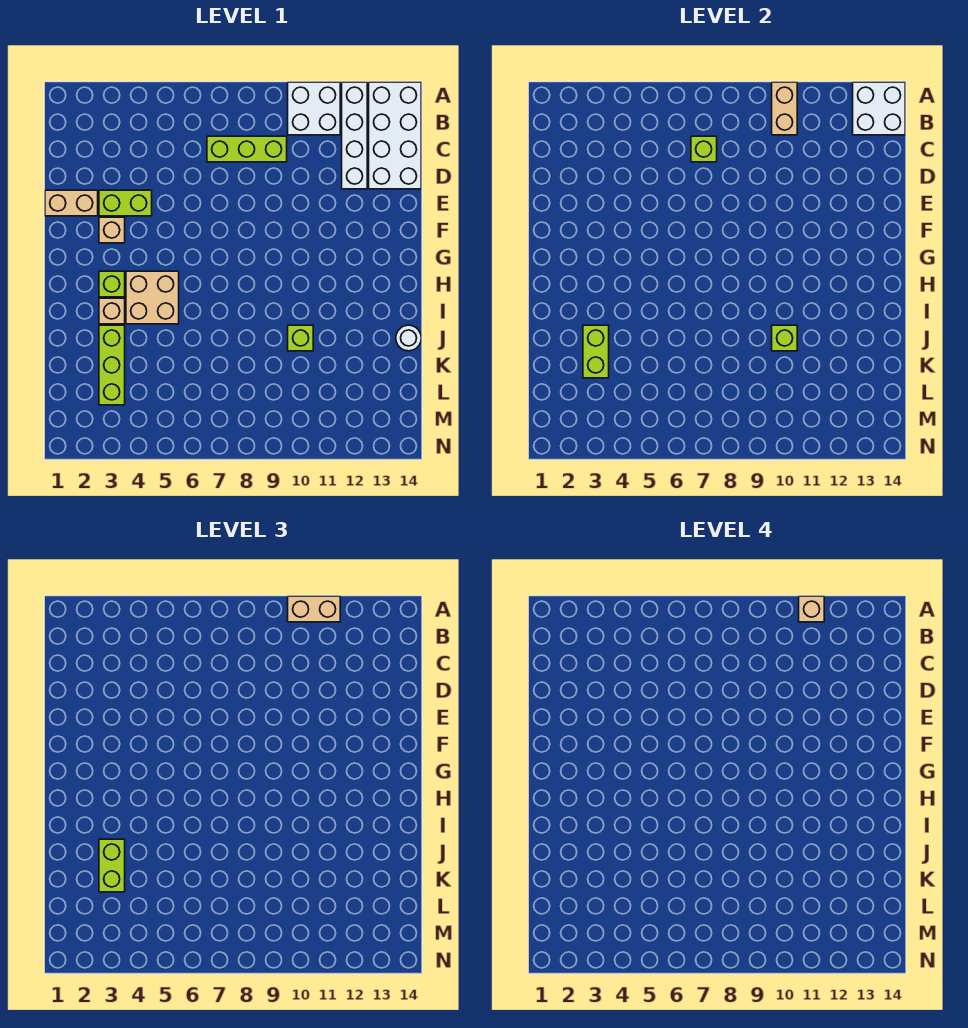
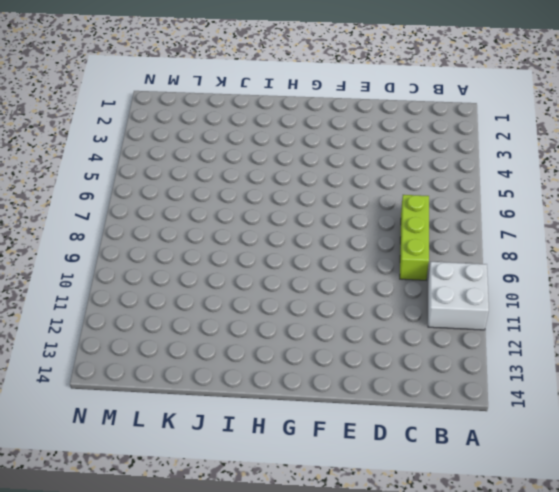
none -> white brick A12:D12 level 1
none -> white brick A13:D14 level 1
none -> tan brick E1:E2 level 1

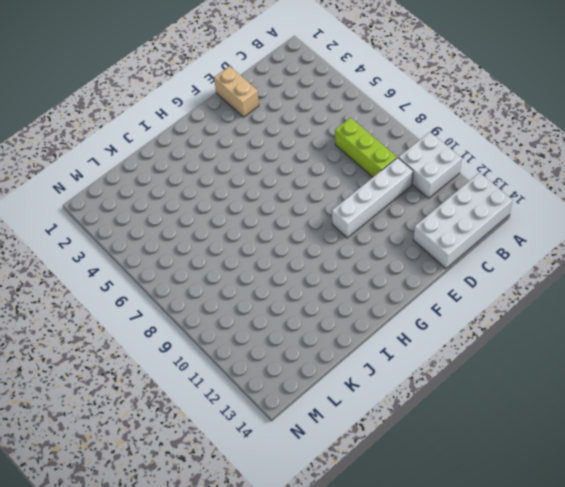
white brick C10:F10 level 1 -> white brick A12:D12 level 1
none -> lime brick E3:E4 level 1
none -> tan brick F3 level 1
none -> lime brick H3 level 1

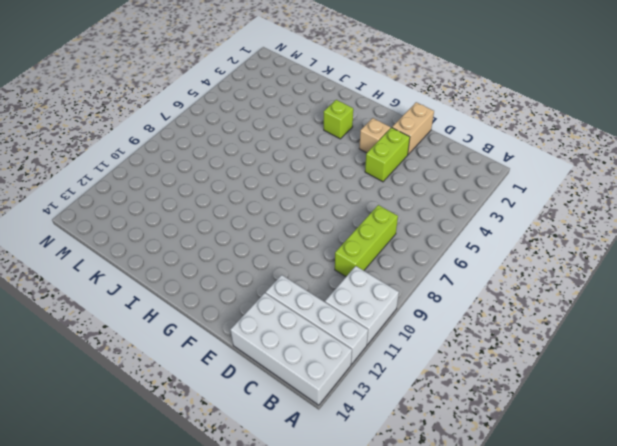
none -> tan brick H4:I5 level 1
none -> tan brick I3 level 1
none -> lime brick J3:L3 level 1

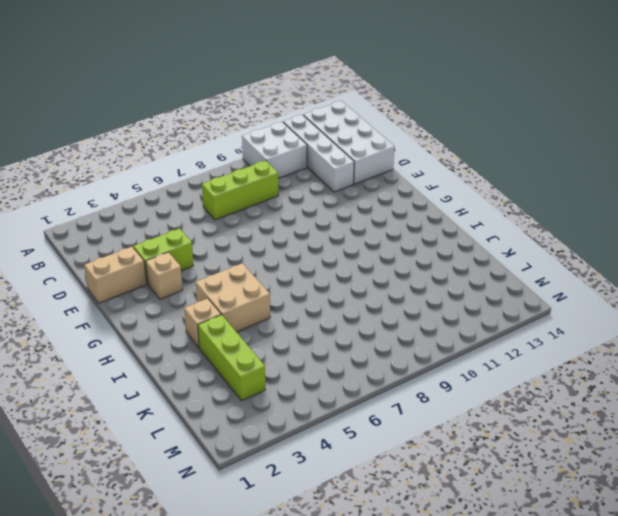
none -> lime brick H3 level 1
none -> lime brick J10 level 1
none -> white round brick J14 level 1

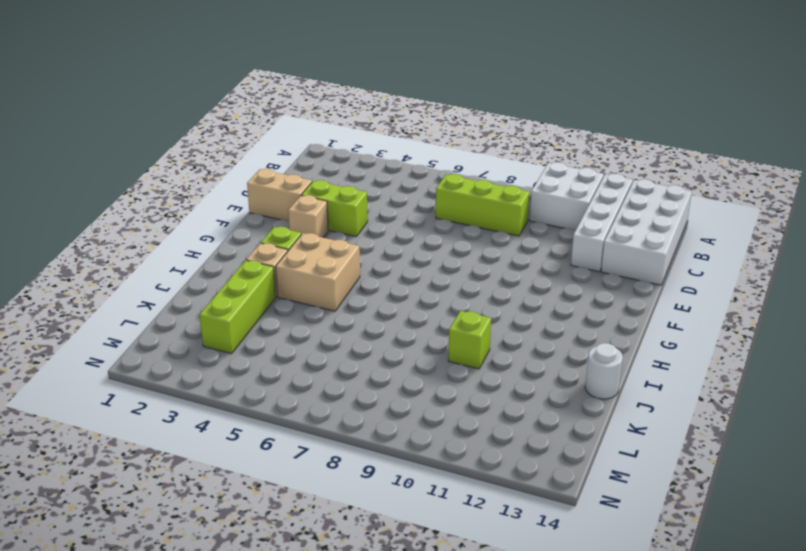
none -> tan brick A10:B10 level 2
none -> white brick A13:B14 level 2
none -> lime brick C7 level 2

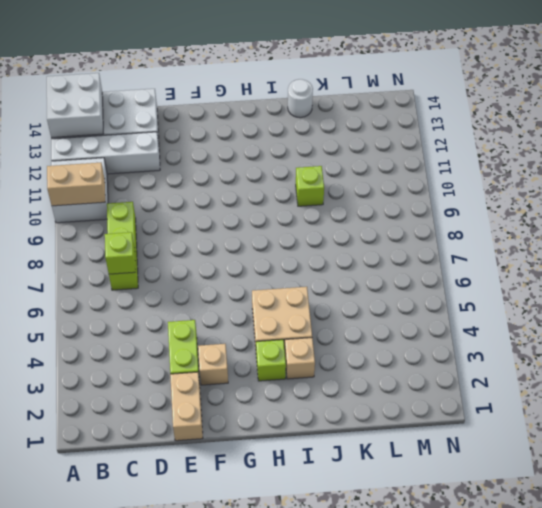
none -> lime brick J3:L3 level 1
none -> lime brick J3:K3 level 2
none -> lime brick J10 level 2

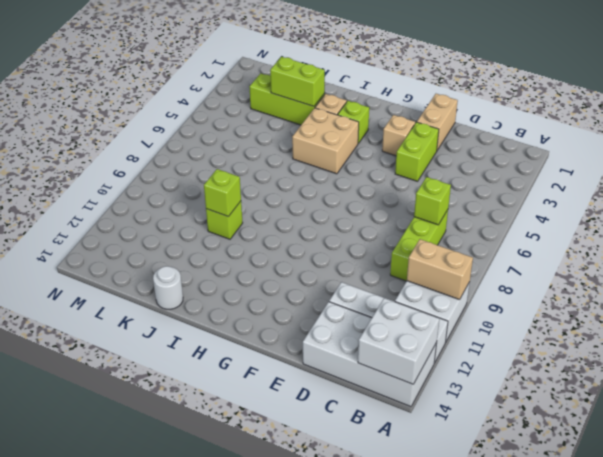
none -> tan brick A10:A11 level 3
none -> lime brick J3:K3 level 3
none -> tan brick A11 level 4

